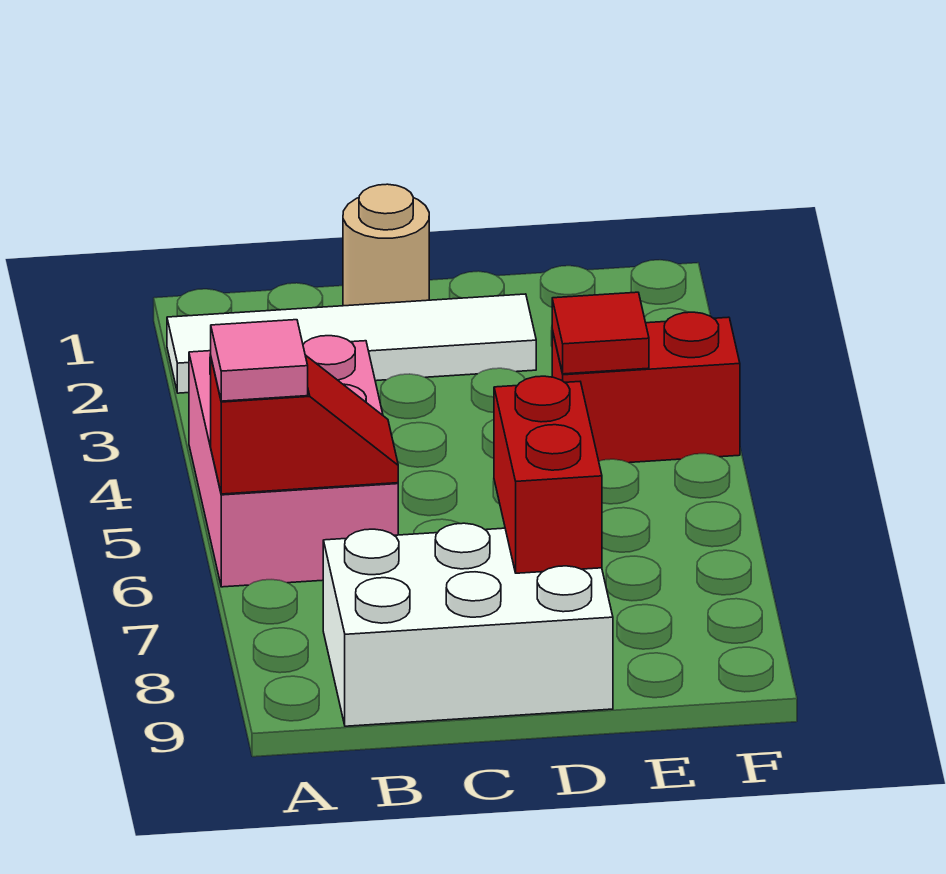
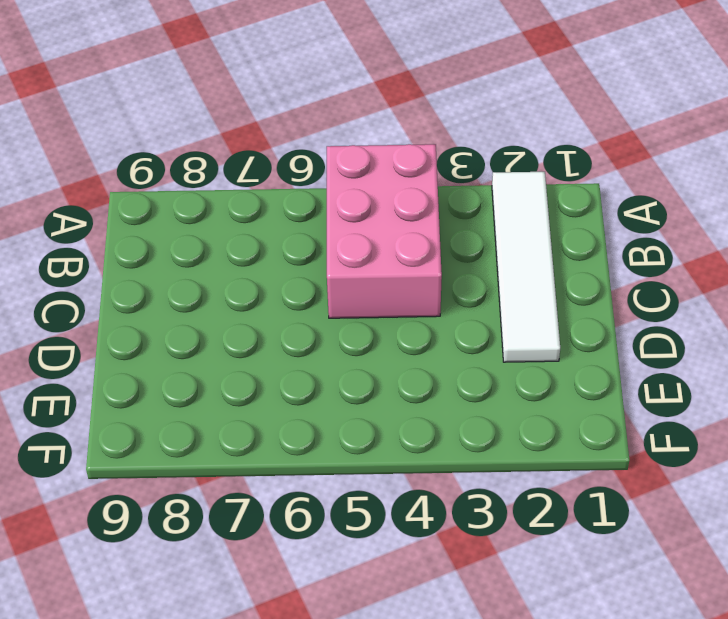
pink brick A4:C5 level 1 -> pink brick A4:B6 level 1
none -> white brick B8:D9 level 1
none -> tan round brick C1 level 1

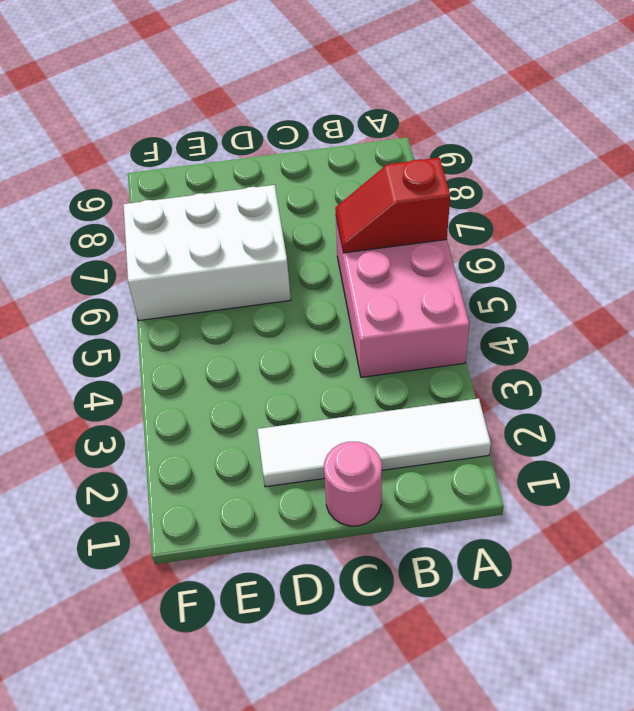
pink round brick C1 level 1 -> tan round brick C1 level 1
white brick D6:F7 level 1 -> white brick B8:D9 level 1
none -> red brick E4:F4 level 1
none -> red brick D7:D8 level 2

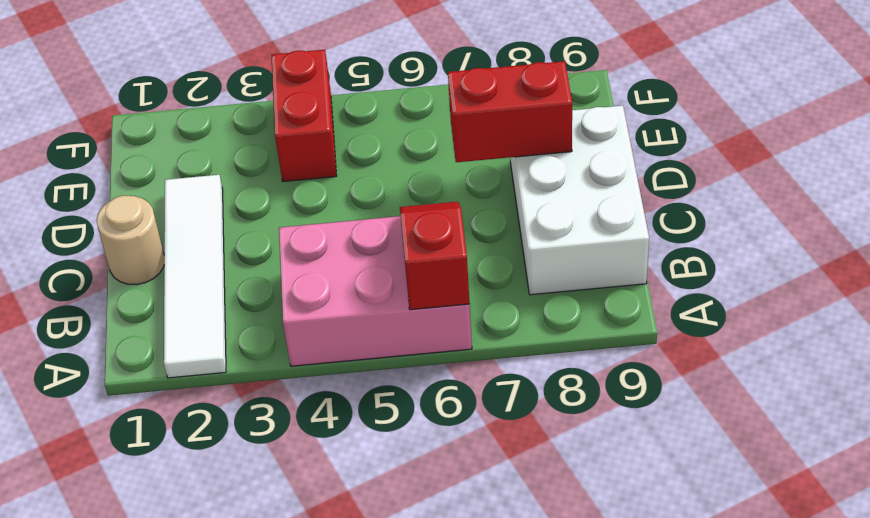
none -> red tile E4 level 2
none -> pink tile A6 level 3

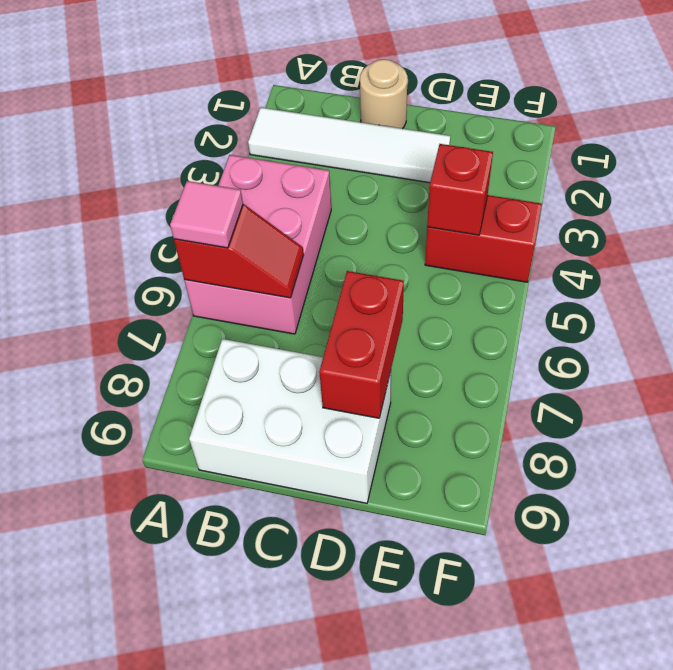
red brick E4 level 2 -> red tile E4 level 2

